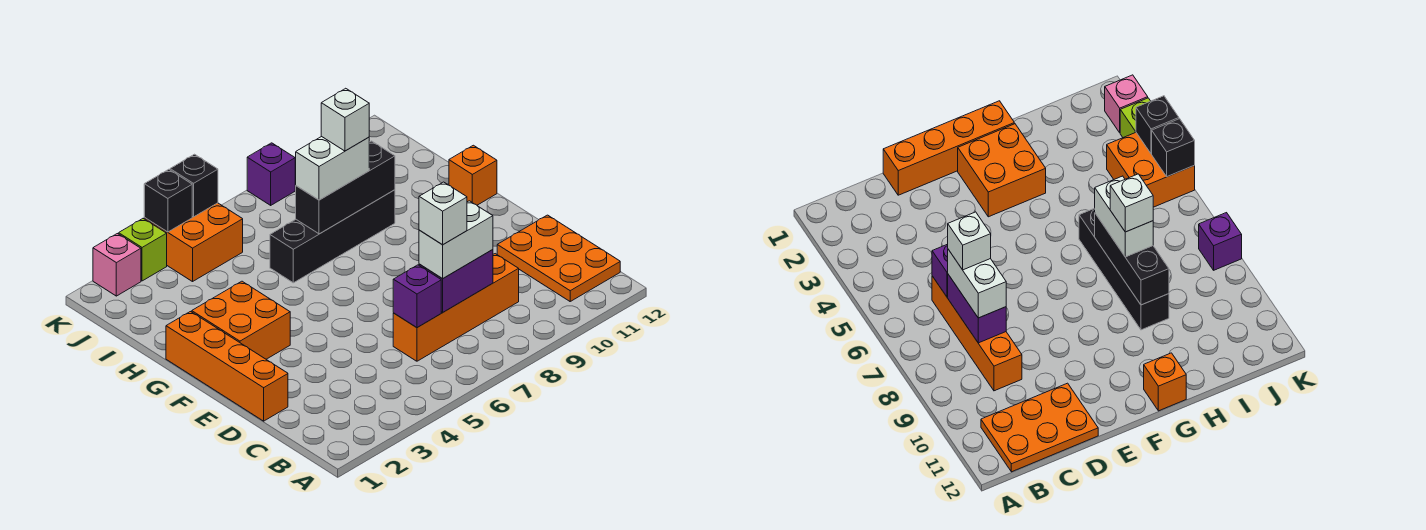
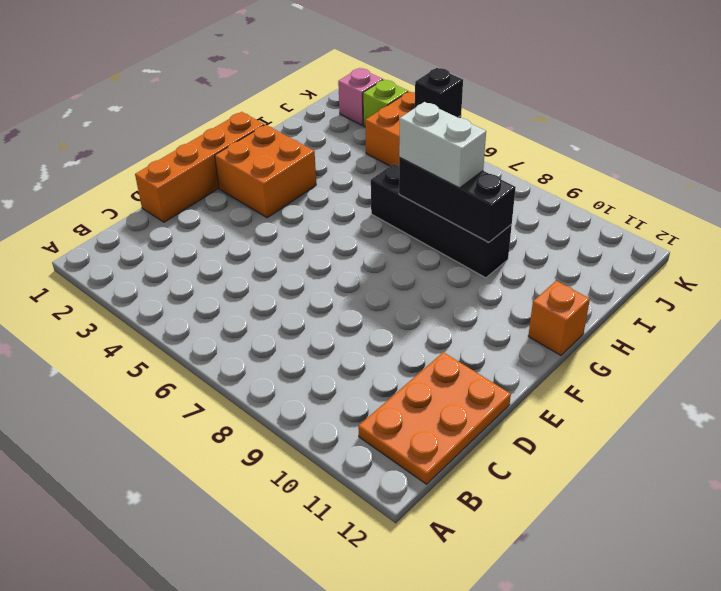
none -> orange brick C6:C9 level 1
none -> purple brick K8 level 1
none -> purple brick C6 level 2

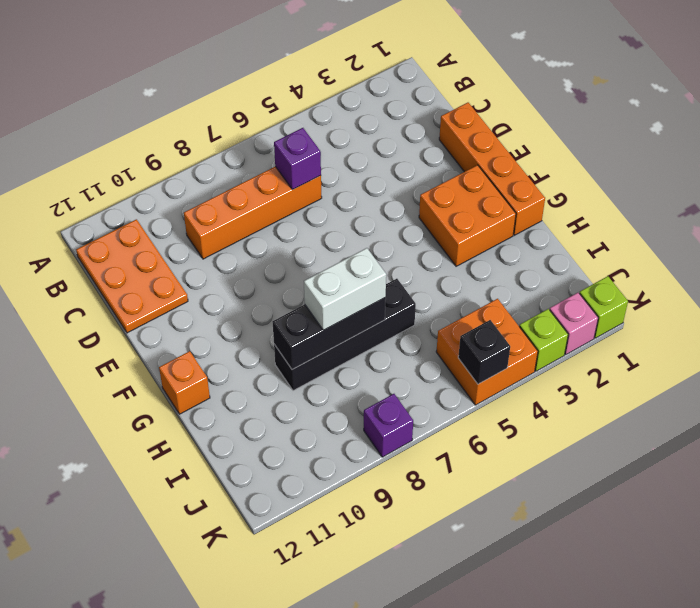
lime brick K1 level 1 -> none
none -> purple brick C7:C8 level 2
none -> black brick K4 level 2
none -> white brick C7:C8 level 3

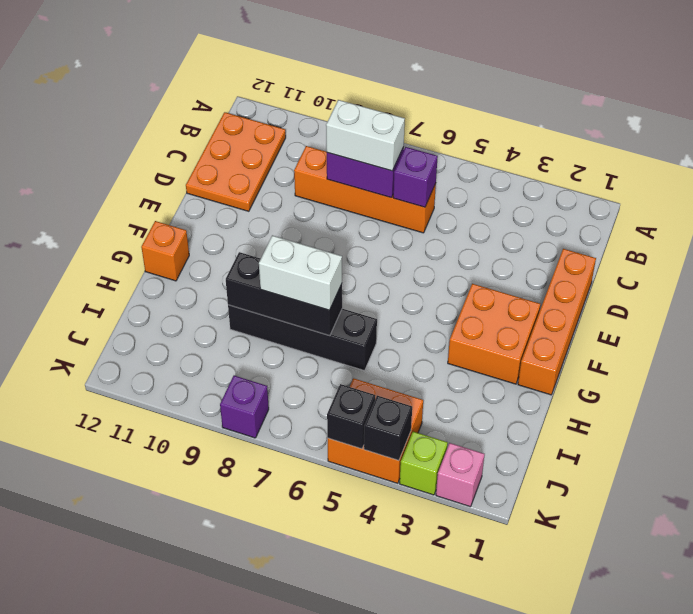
none -> white brick C7 level 4
none -> white brick H8 level 4

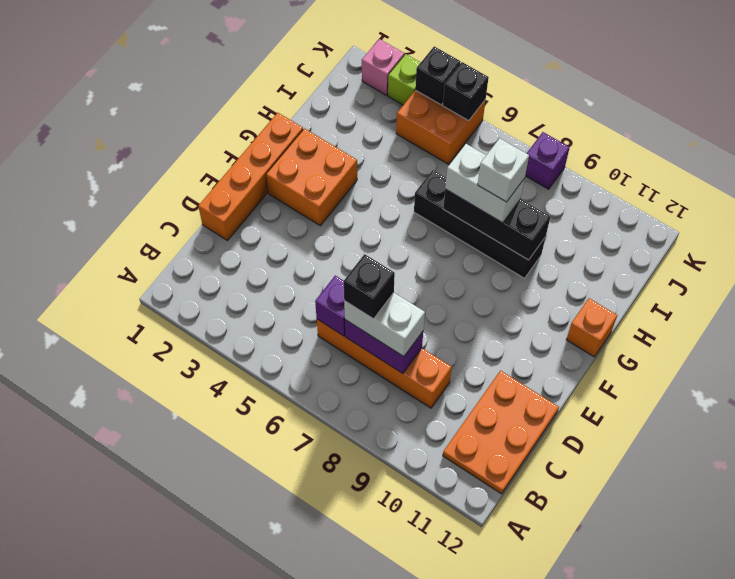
black brick C7 level 4 -> white brick C7 level 4

